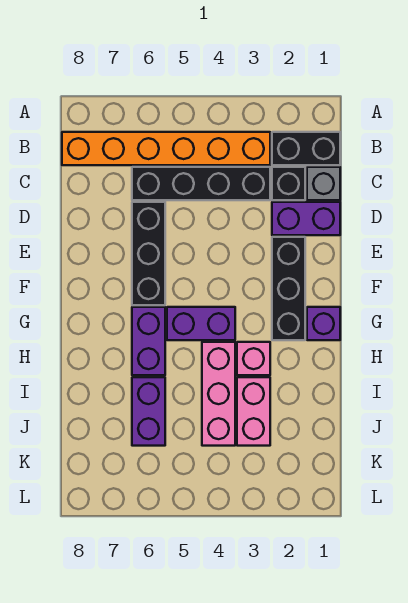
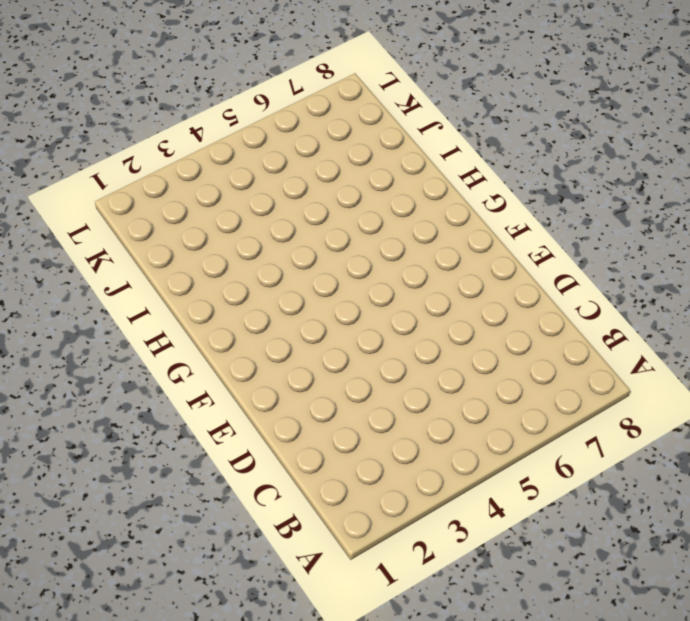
none -> black brick B1:B2 level 1
none -> orange brick B3:B8 level 1
none -> grey brick C1 level 1

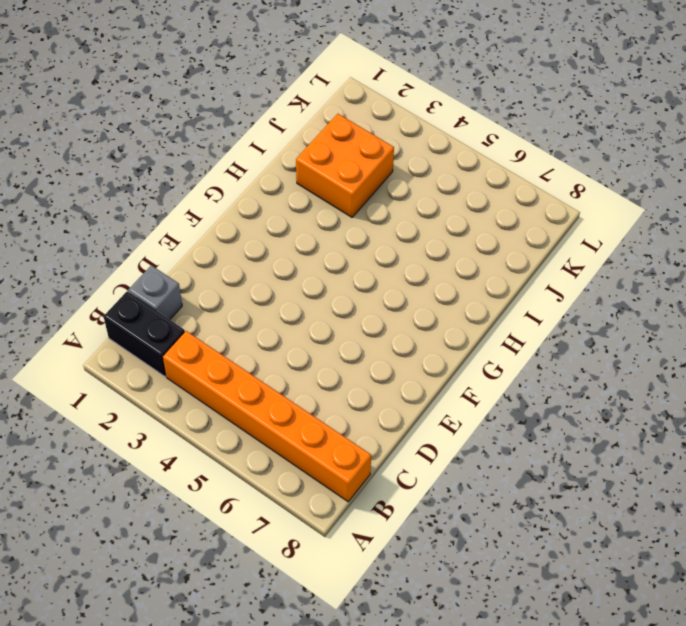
orange brick I2:J3 level 1 -> pink brick I3:J3 level 1
none -> black brick C2 level 1
none -> black brick C3:C6 level 1
none -> purple brick D1:D2 level 1

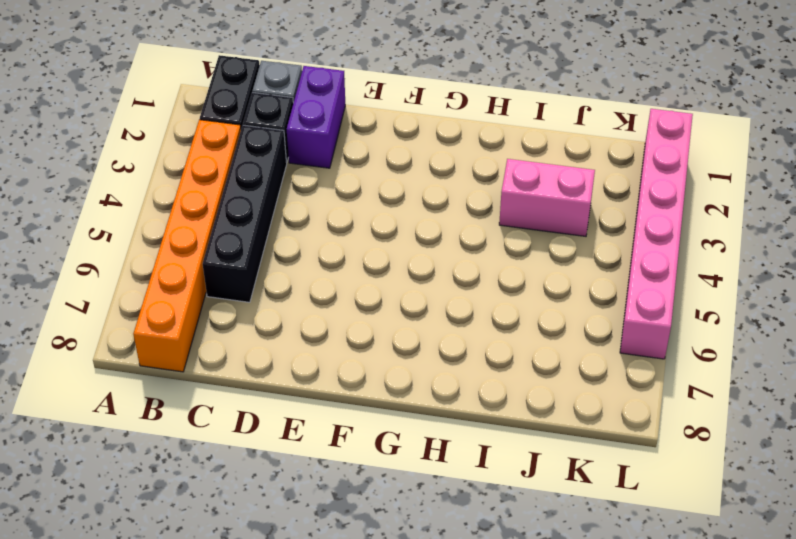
pink brick L1:L6 level 1 -> none
none -> black brick D6:F6 level 1
none -> black brick E2:G2 level 1
none -> purple brick G1 level 1

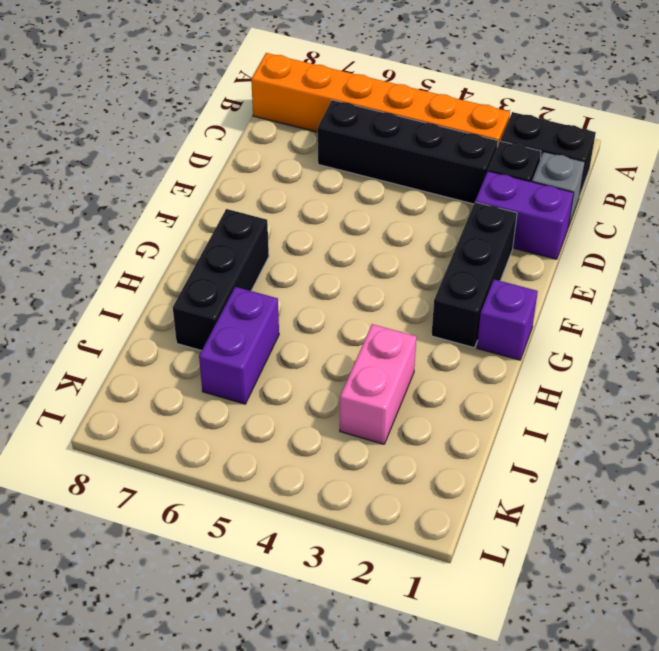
black brick G7:I7 level 1 -> black brick D6:F6 level 1
none -> purple brick G4:G5 level 1
none -> purple brick G6:H6 level 1
none -> pink brick H3 level 1

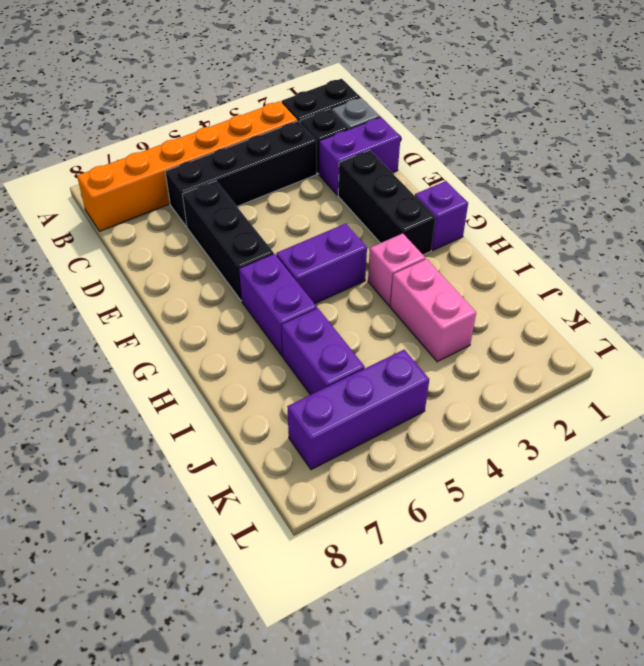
purple brick K5:K7 level 1 -> none
none -> pink brick H4:J4 level 1

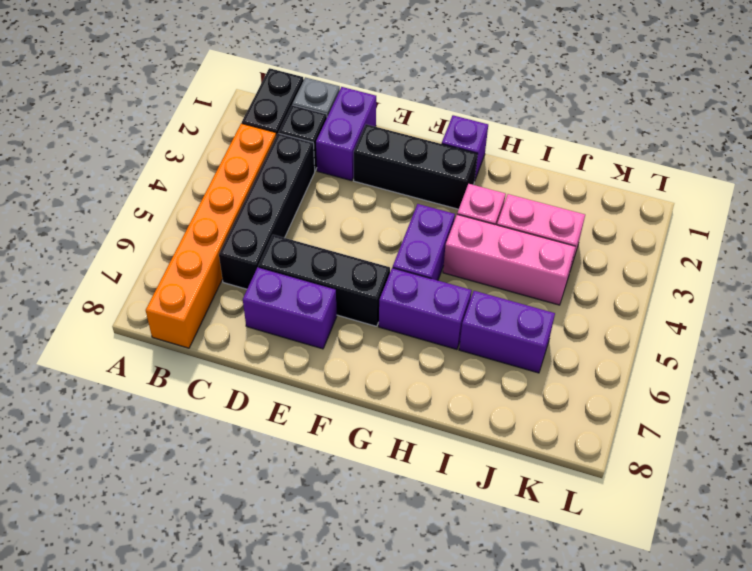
purple brick D7:E7 level 1 -> none

